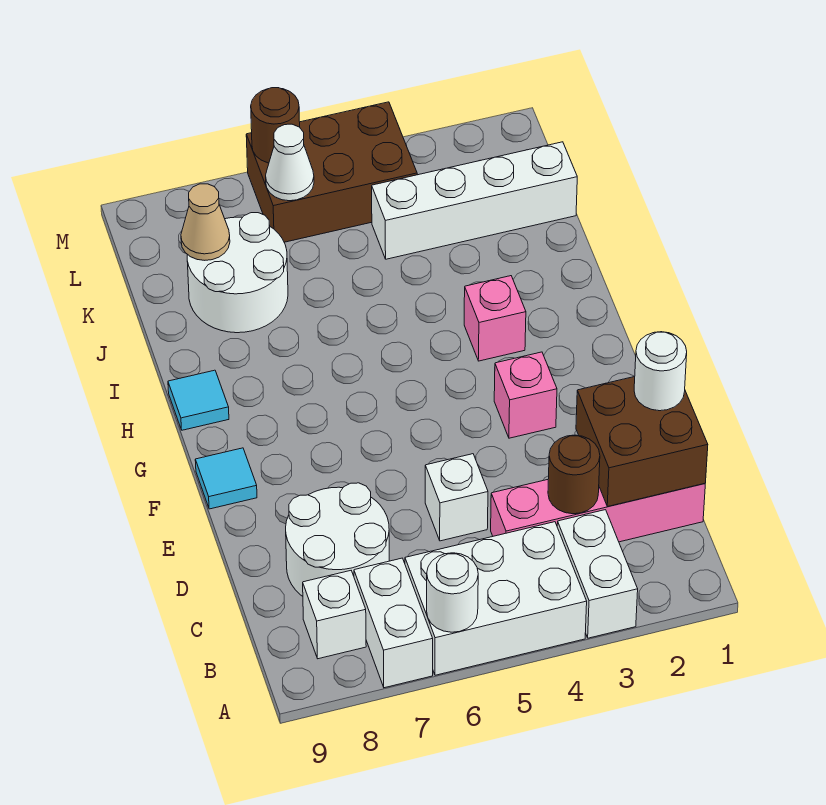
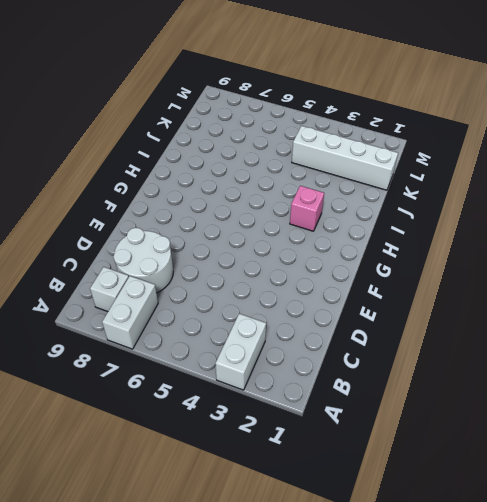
none -> white brick A4:B6 level 1
none -> pink brick C1:C4 level 1
none -> white brick D5 level 1

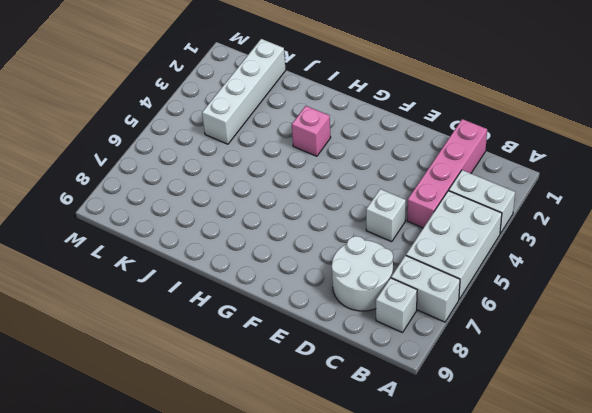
none -> pink brick F3 level 1
none -> cyan tile F9 level 1
none -> cyan tile H9 level 1

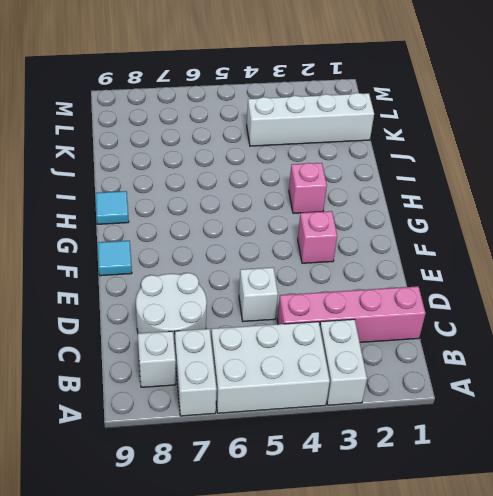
none -> white round brick J7:K8 level 1
none -> brown brick L4:M6 level 1
none -> white round brick A6 level 2

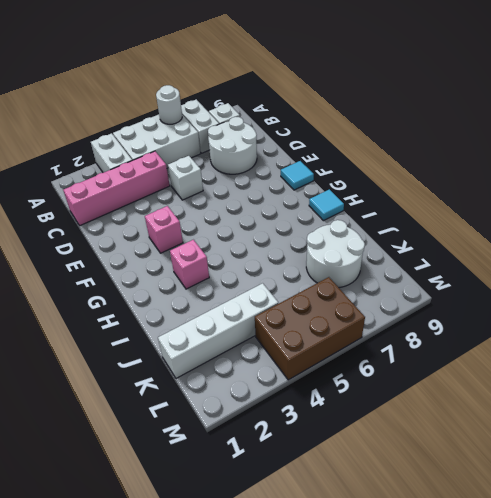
none -> brown brick C1:D2 level 2
none -> brown round brick C3 level 2
none -> tan cone K8 level 2

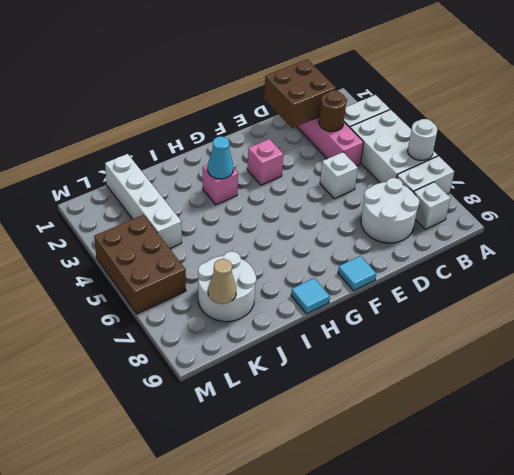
cyan cone H3 level 2 -> none
none -> white cone L6 level 2
none -> brown round brick M6 level 2
none -> white round brick D1 level 3

